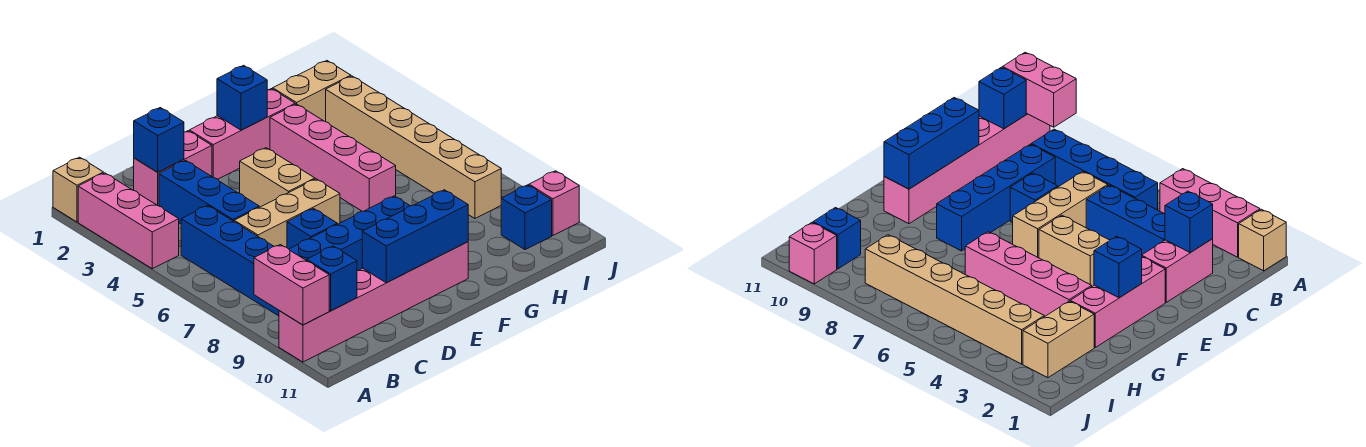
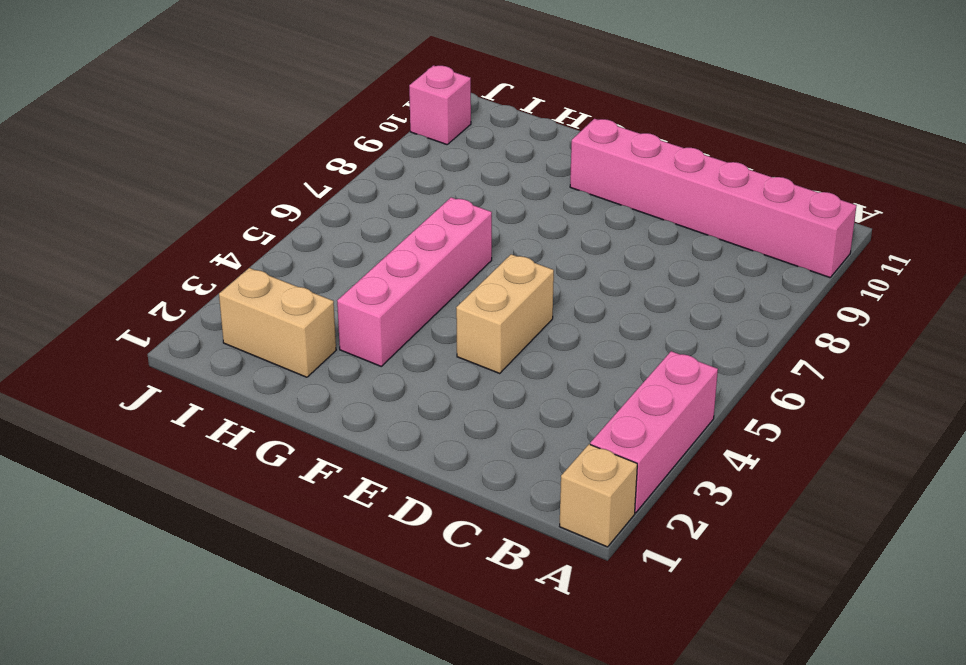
none -> blue brick B5:B8 level 1
none -> pink brick C2:D2 level 1
none -> blue brick C3:C5 level 1

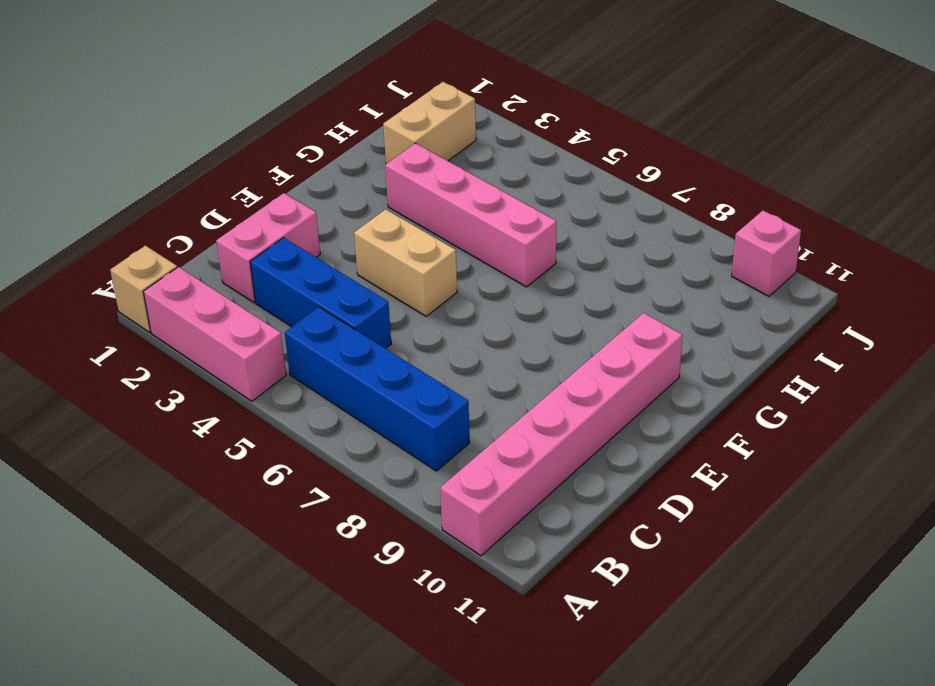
none -> tan brick C6:E6 level 1
none -> blue brick C8:F8 level 1
none -> blue brick D7 level 1

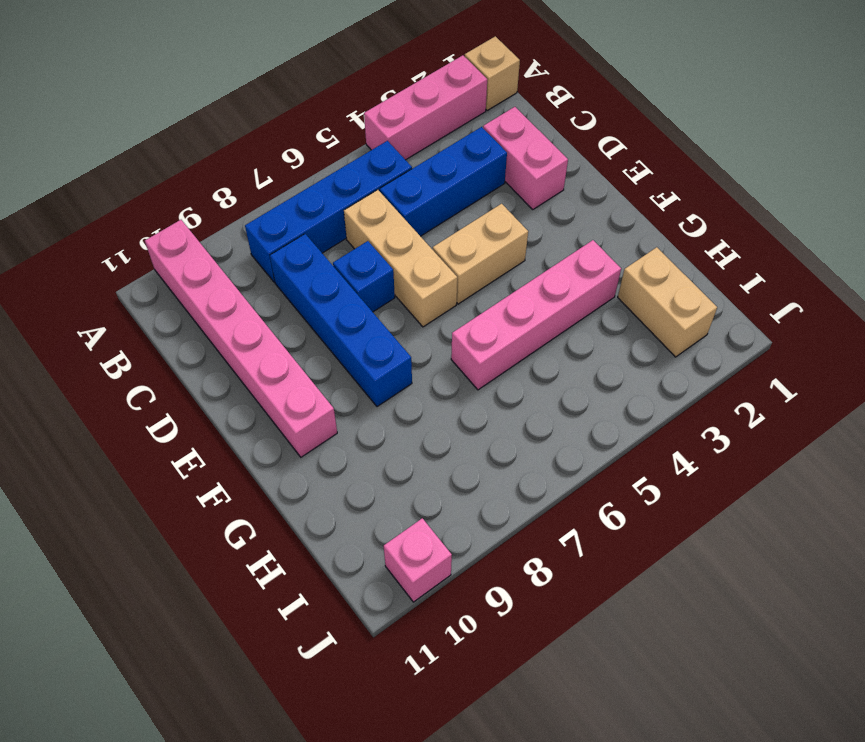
none -> pink brick E2:G2 level 1
none -> tan brick I3:I8 level 1
none -> blue brick I10 level 1

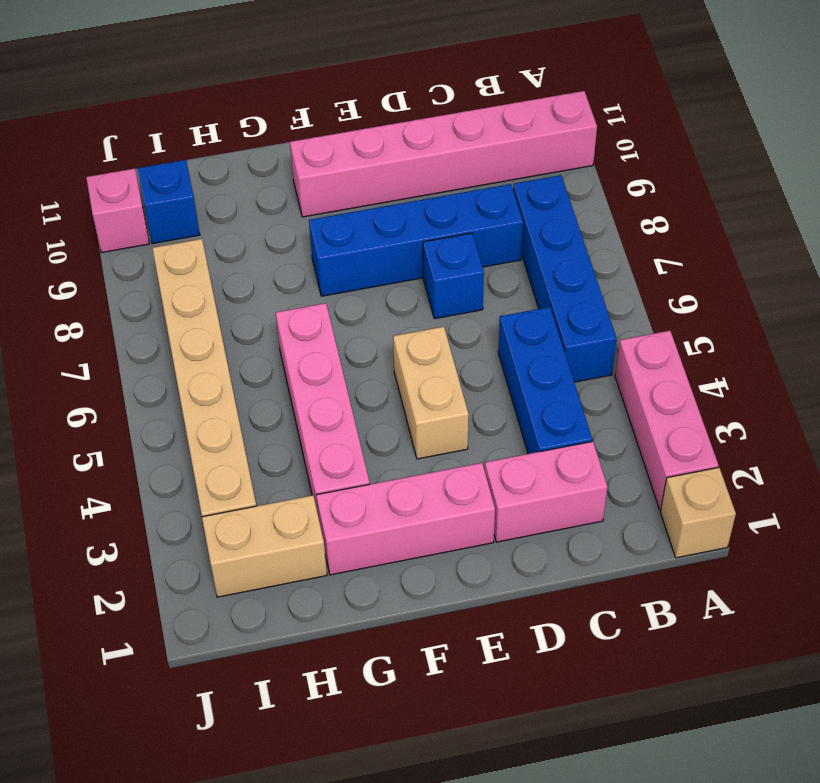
none -> tan brick C6:E6 level 1
none -> pink brick A9:A10 level 2
none -> blue brick B10 level 2

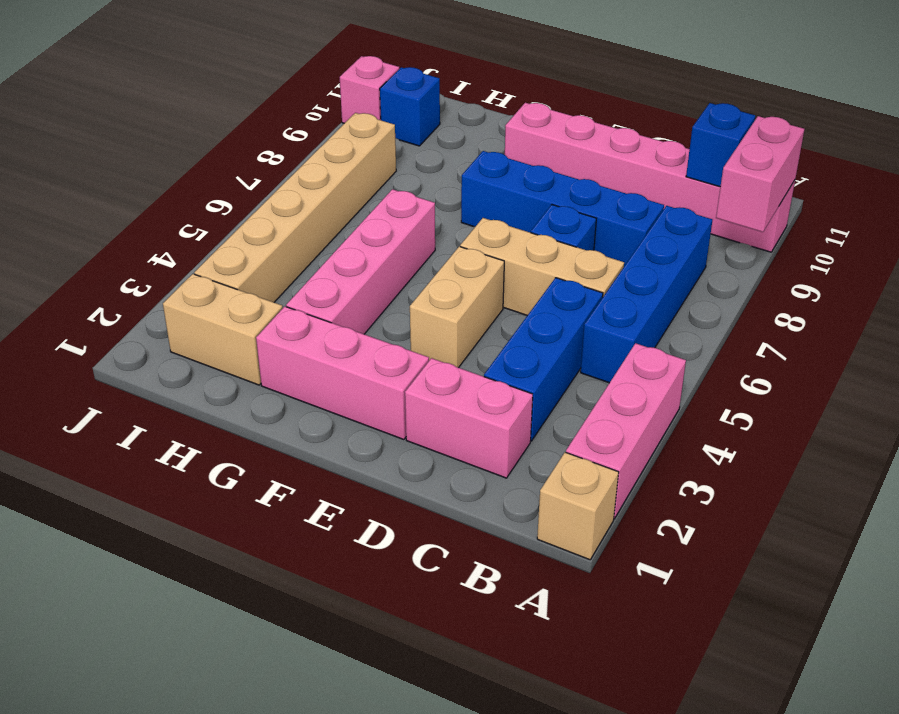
none -> blue brick C2 level 2
none -> blue brick D10:F10 level 2
none -> blue brick F2 level 2

